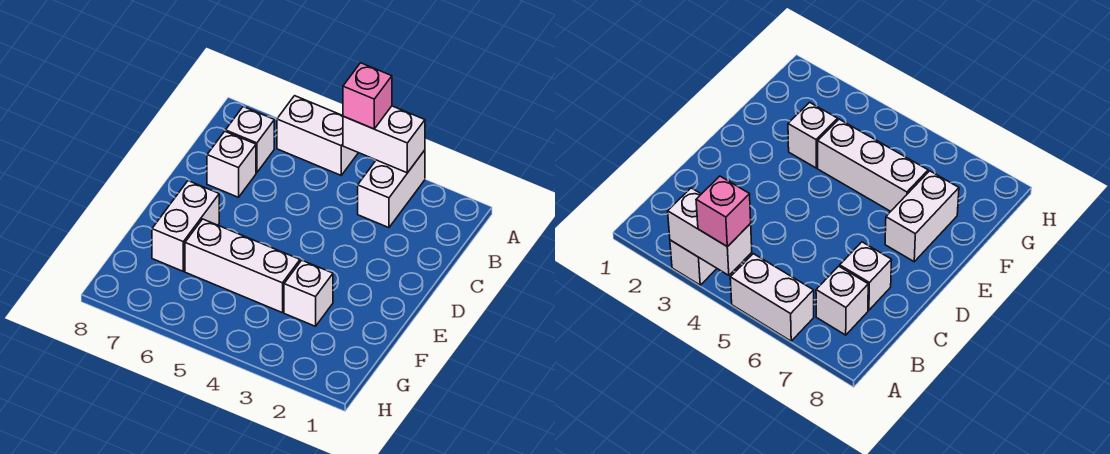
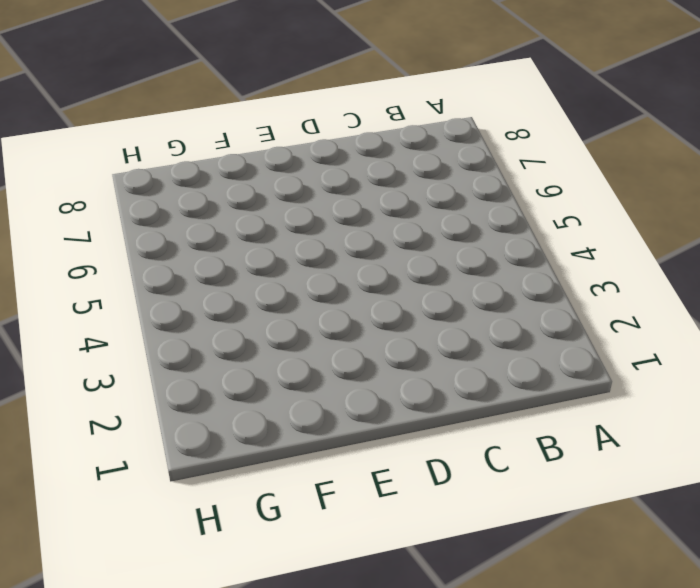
none -> white brick A3:B3 level 1
none -> white brick A5:A6 level 1

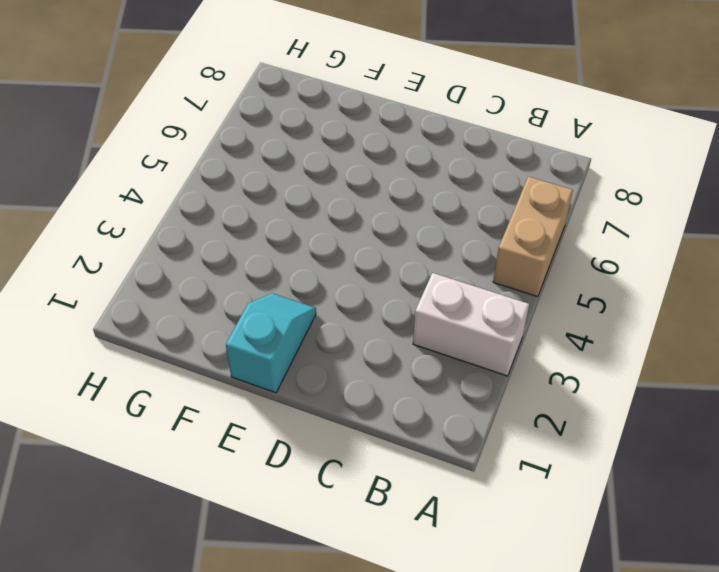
tan brick A5:A6 level 1 -> white brick A5:A6 level 1
cyan slope E1:E2 level 1 top 1 -> none
none -> white brick B7 level 1
none -> white brick C7 level 1

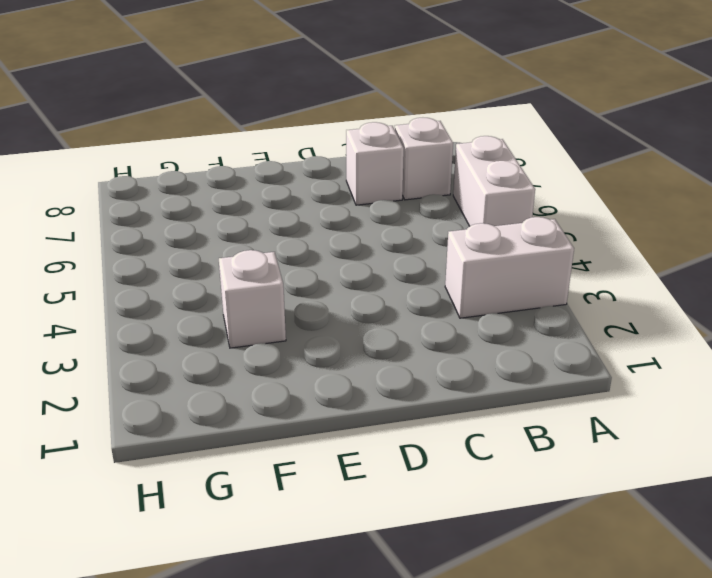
none -> white brick E7:F7 level 1
none -> white brick F4:F6 level 1

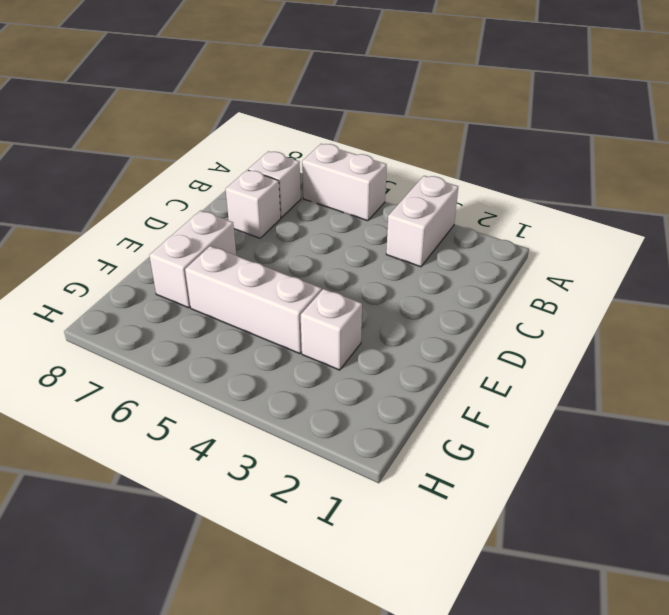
none -> white brick A3:A4 level 2
none -> pink brick A4 level 3

